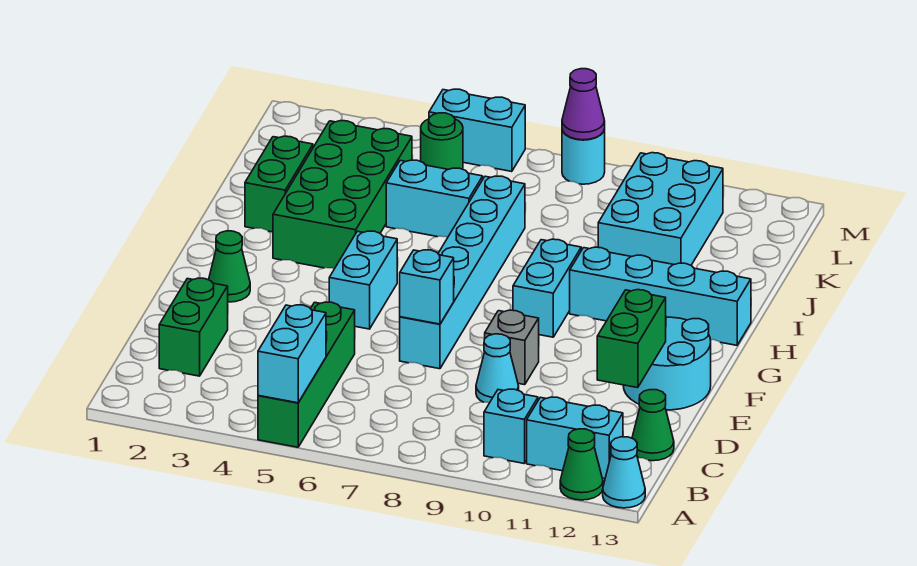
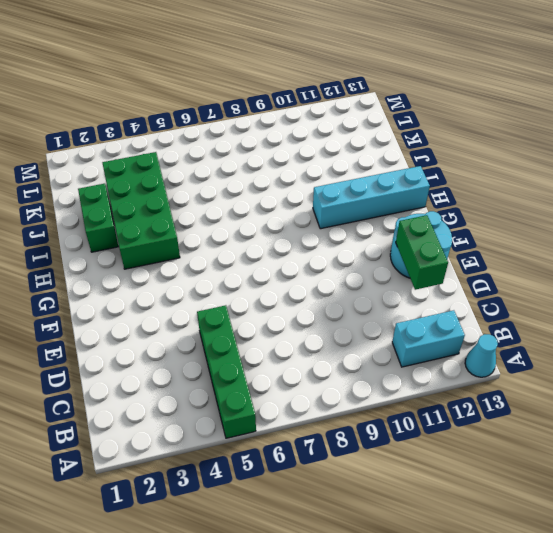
none -> green cone A12 level 1
none -> cyan brick B10 level 1
none -> green brick C2:D2 level 1

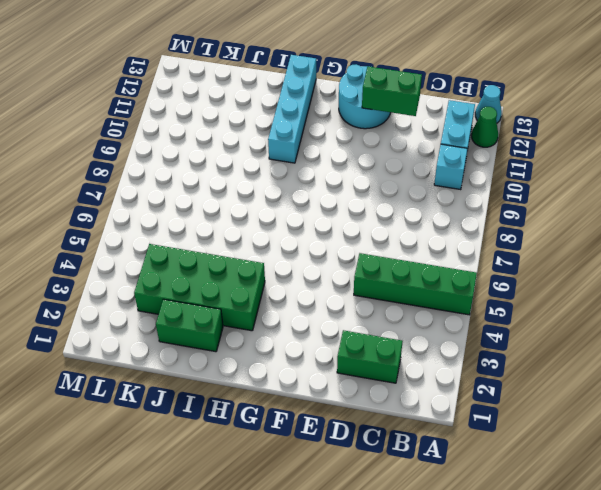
none -> green cone C13 level 1
none -> cyan cone D9 level 1
none -> cyan brick E7:J7 level 1

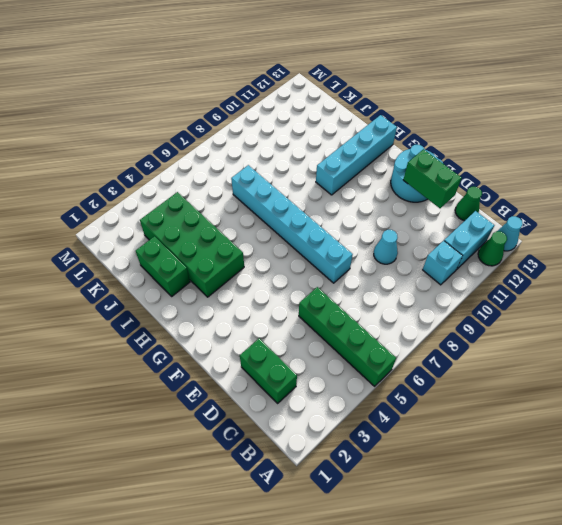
none -> grey brick E9 level 1
none -> green cone F2 level 1
none -> cyan brick F5:G5 level 1

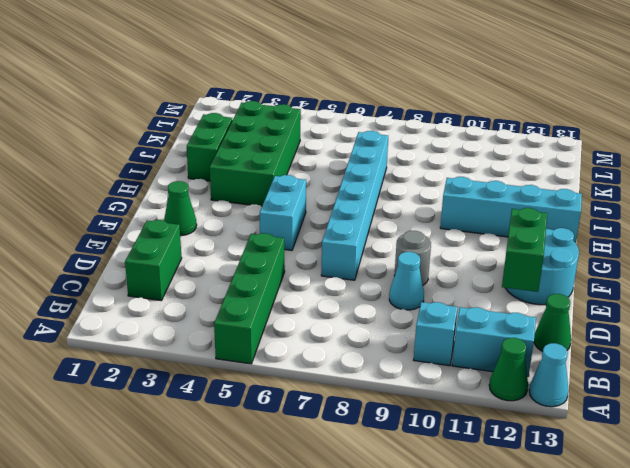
grey round brick E9 level 1 -> grey brick E9 level 1
none -> cyan brick G9:H9 level 1
none -> cyan brick J5:J6 level 1
none -> cyan brick J10:L11 level 1

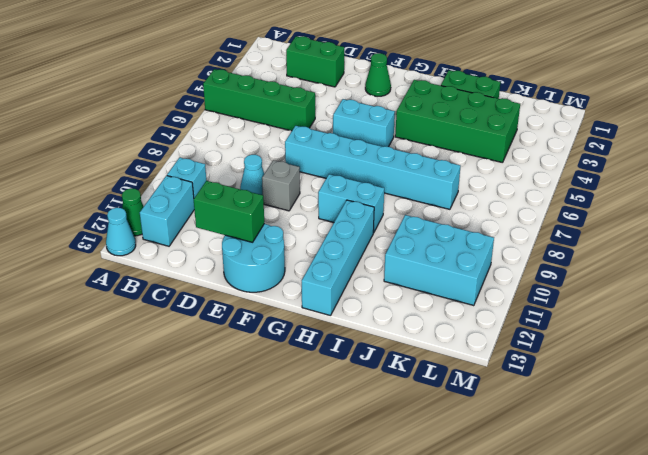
none -> green cone C13 level 1
none -> cyan brick J5:J6 level 1
none -> green round brick L5 level 1

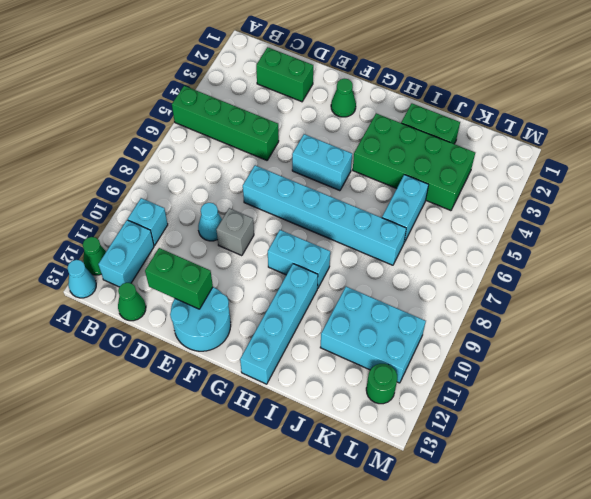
green round brick L12 level 1 -> green round brick L5 level 1
none -> cyan brick M5:M6 level 1
none -> cyan round brick M8 level 1
none -> cyan brick A5:B5 level 2

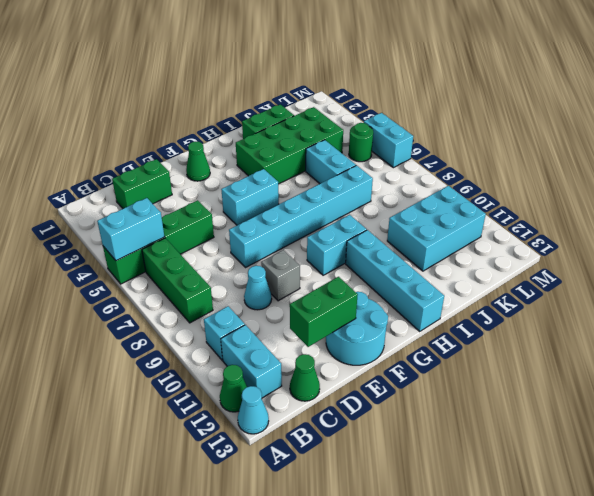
green brick B6:B8 level 1 -> none
none -> cyan round brick M8 level 1
none -> cyan brick E7 level 2
none -> purple cone M8 level 2

